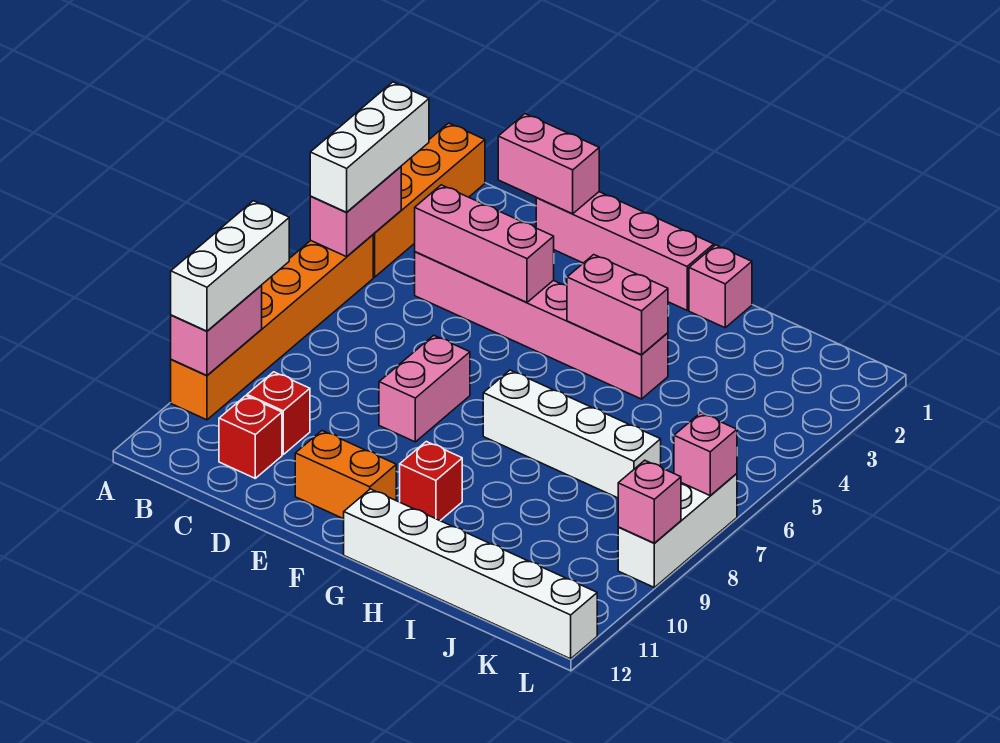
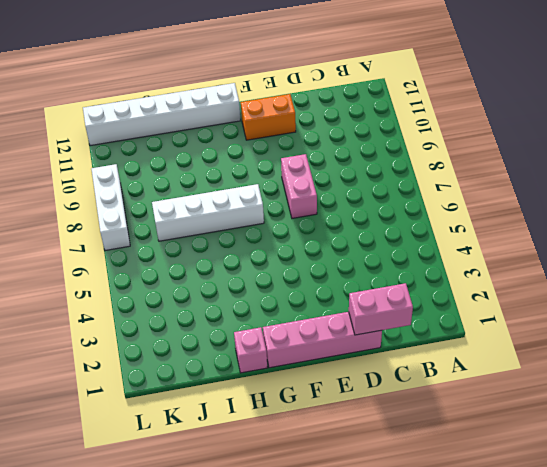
none -> orange brick A1:A4 level 1
none -> orange brick A5:A10 level 1
none -> pink brick C4:H4 level 1

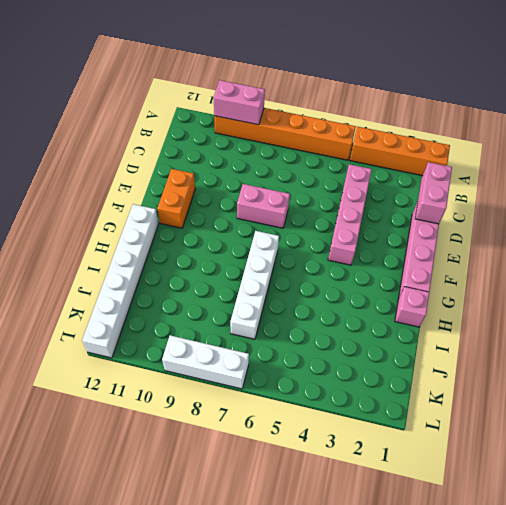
pink brick C4:F4 level 1 -> pink brick C4:H4 level 1
none -> red brick C10 level 1
none -> red brick C11 level 1
none -> red brick G10 level 1

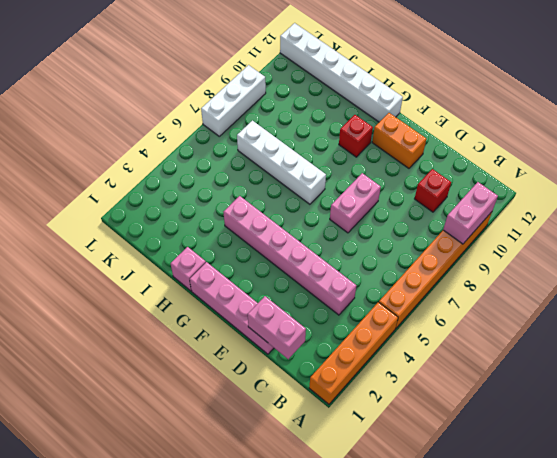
none -> red brick C11 level 1
none -> pink brick A4:A5 level 2
none -> pink brick C4:E4 level 2

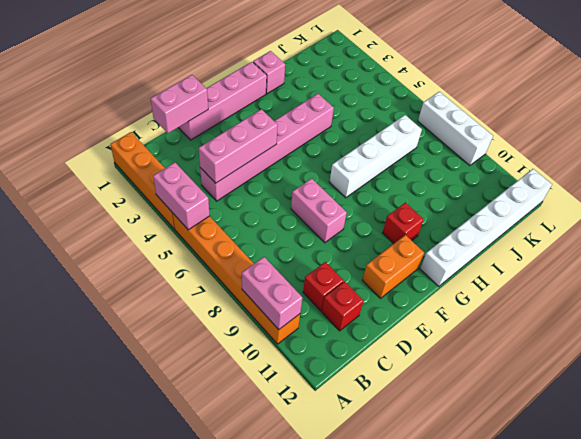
none -> pink brick G4:H4 level 2
none -> pink brick L7 level 2
none -> pink brick L9 level 2

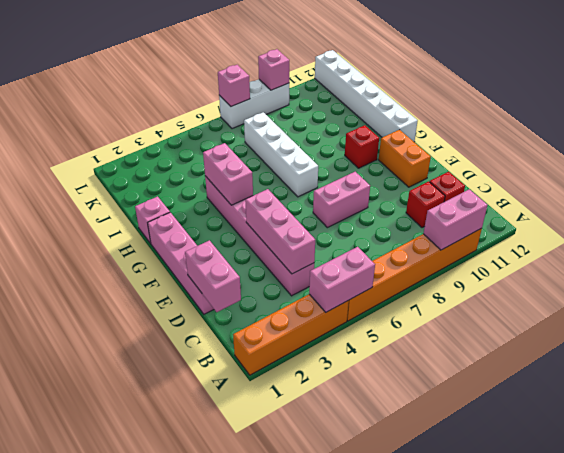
none -> white brick A3:A5 level 3
none -> white brick A8:A10 level 3

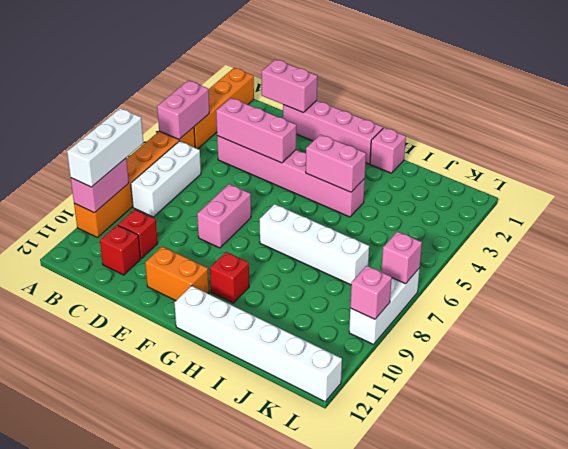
white brick B6:B8 level 1 -> white brick A3:A5 level 3

